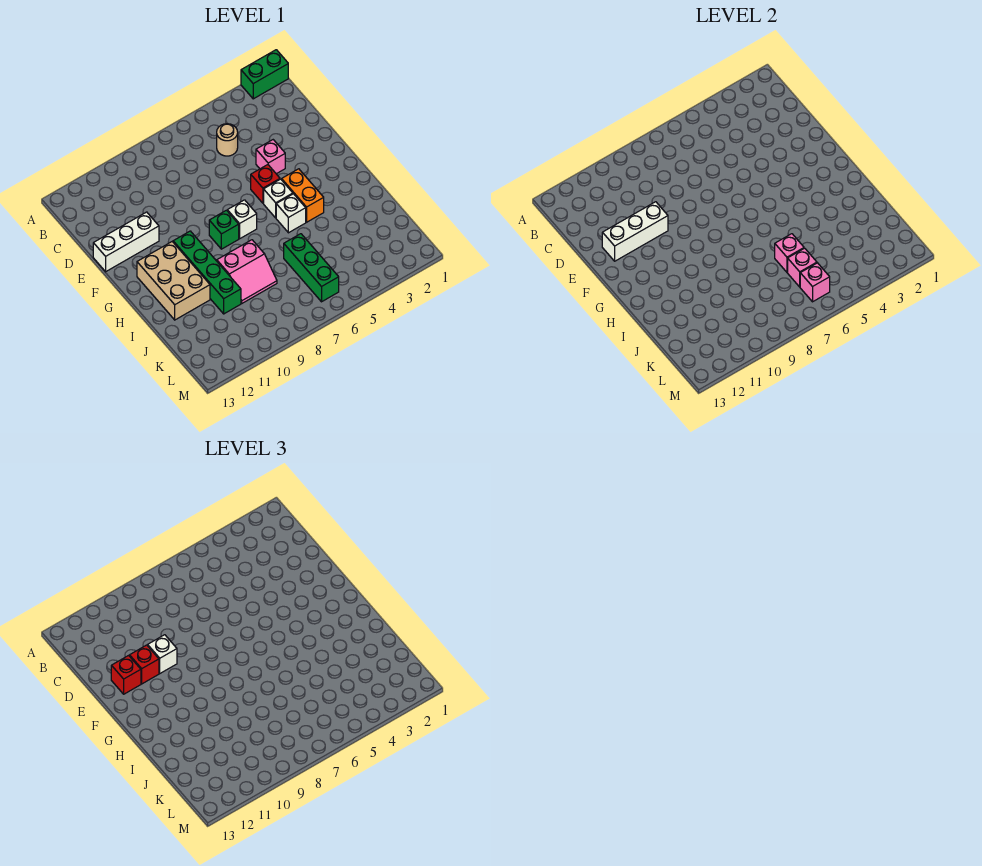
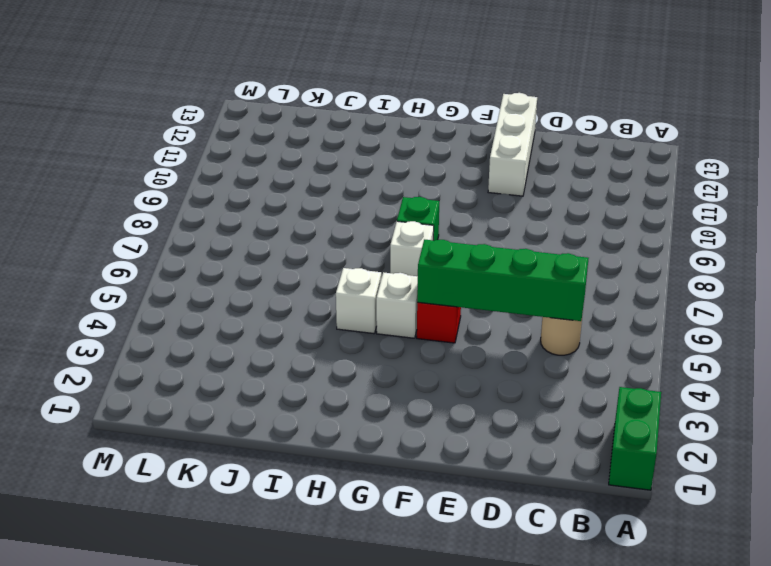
green brick C5:F5 level 2 -> green brick G10:J10 level 1
none -> pink brick E4 level 1
none -> orange brick G4:H4 level 1
none -> tan brick G11:I12 level 1

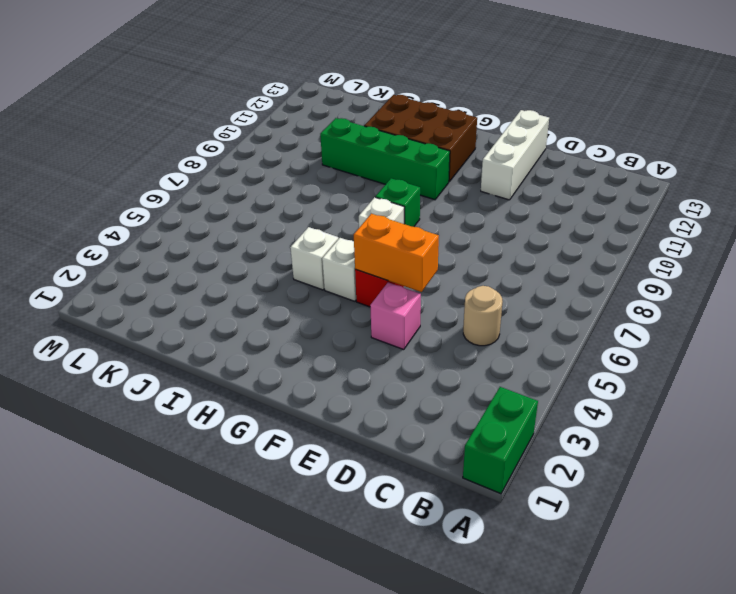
orange brick E5:F5 level 2 -> orange brick G4:H4 level 1
brown brick G11:I12 level 1 -> tan brick G11:I12 level 1
none -> pink slope I8:J9 level 1 top I
none -> green brick J6:L6 level 1
none -> white brick E10:E12 level 2

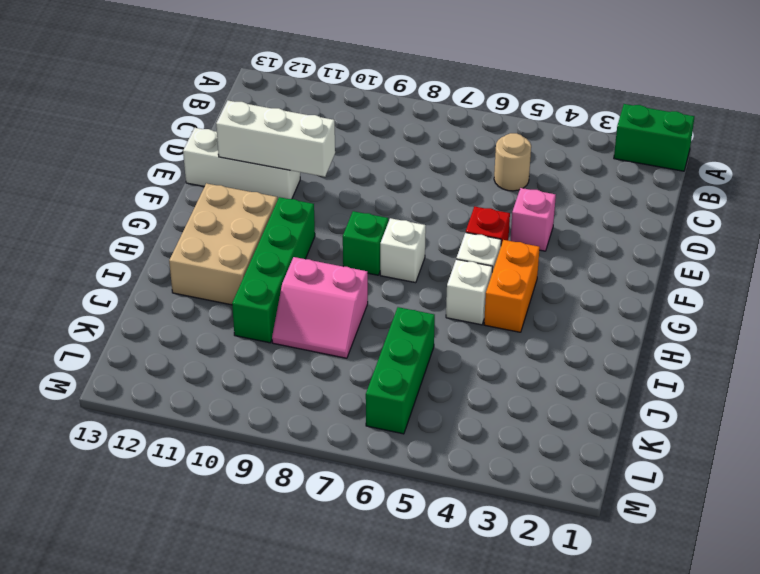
none -> pink brick J6 level 2
none -> pink brick K6 level 2
none -> pink brick L6 level 2

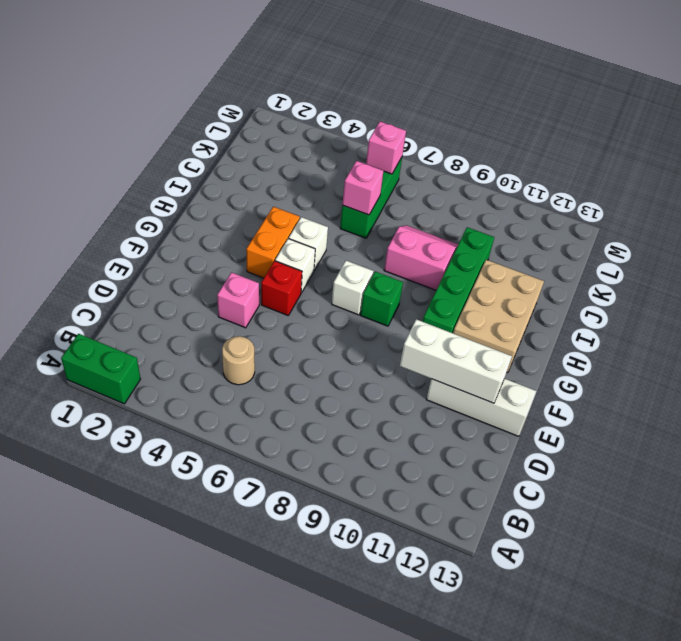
none -> pink brick K6 level 2
none -> white brick E10 level 3
none -> red brick E11 level 3

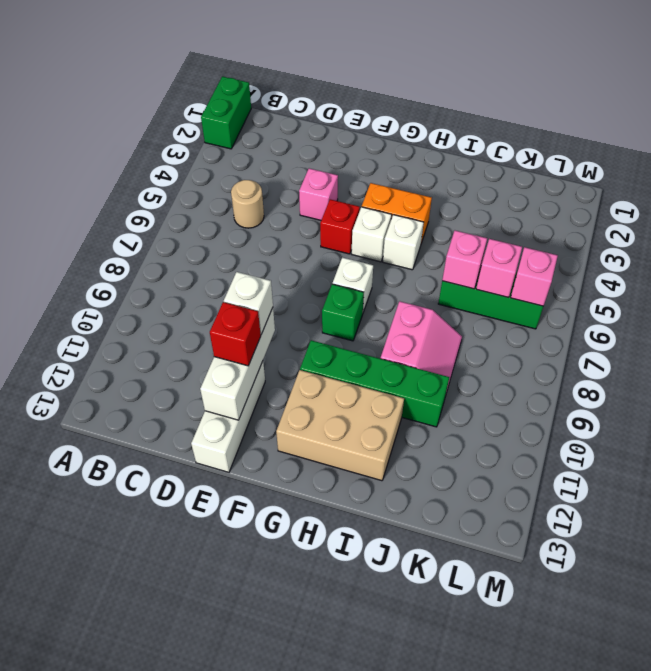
none -> red brick E12 level 3

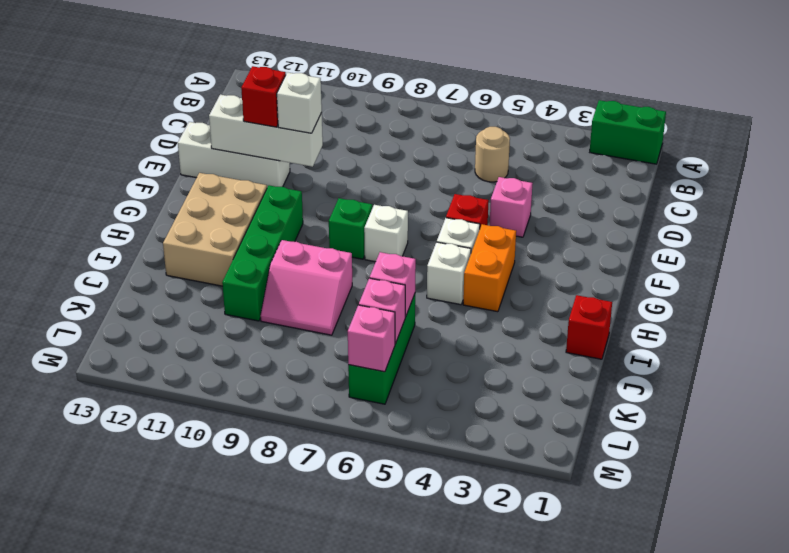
red brick I1 level 1 -> red brick E12 level 3

